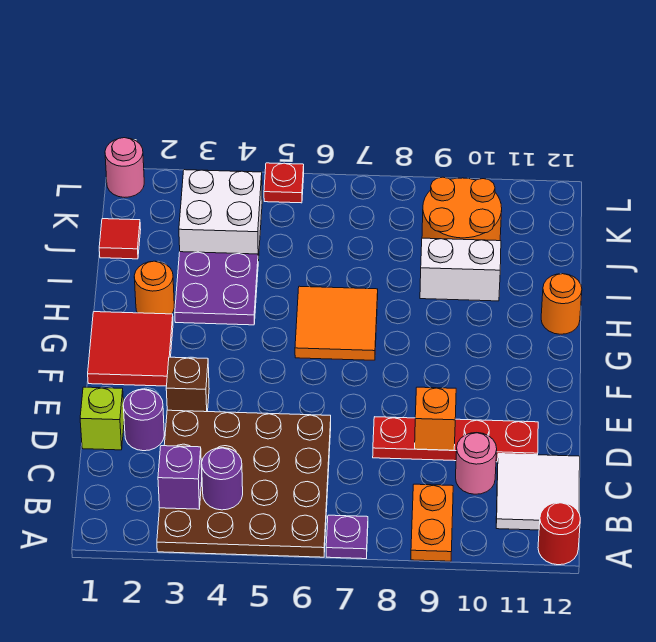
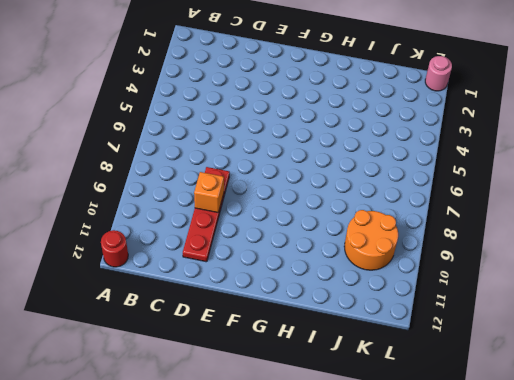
none -> brown plate A3:D6 level 1
none -> purple plate A7 level 1
none -> orange plate A9:B9 level 1

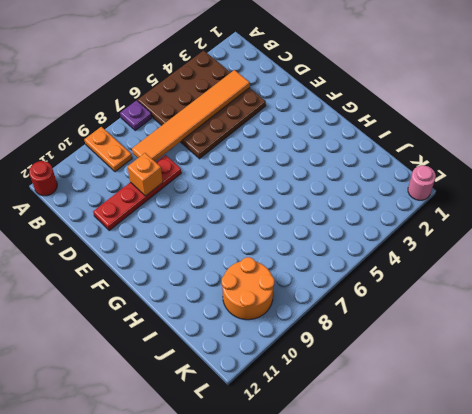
orange tile C3:C8 level 2 -> none
none -> white tile B11:C12 level 1
none -> pink round brick C10 level 1
none -> lime brick D1 level 1

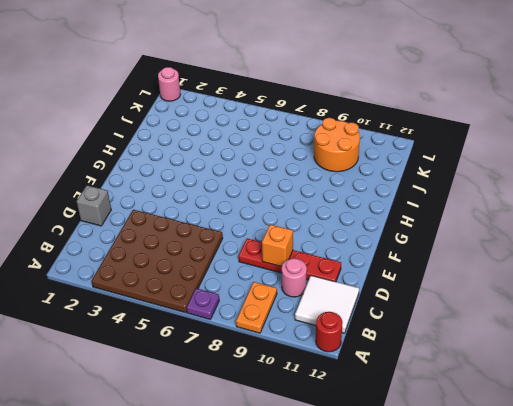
grey brick D1 level 1 -> lime brick D1 level 1
none -> purple round brick D2 level 1
none -> brown brick E3 level 1
none -> red tile F1:G2 level 1

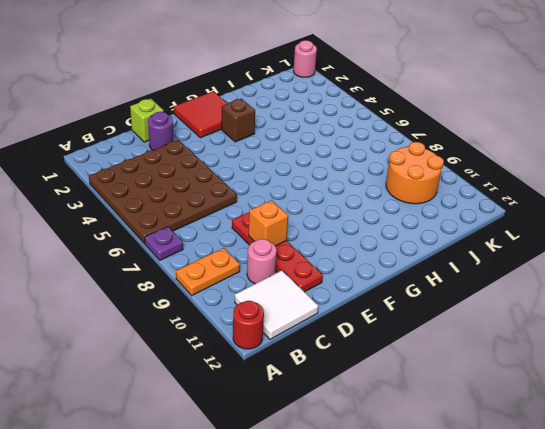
brown brick G3 level 1 -> brown brick E3 level 1
none -> orange tile G6:H7 level 1
none -> orange round brick H2 level 1
none -> purple plate H3:I4 level 1

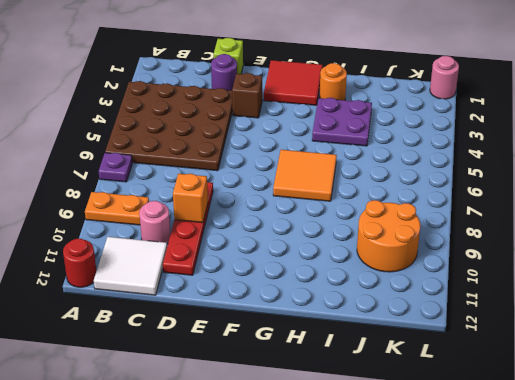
none -> orange round brick H12 level 1
none -> white brick I9:I10 level 1
none -> red tile J1 level 1

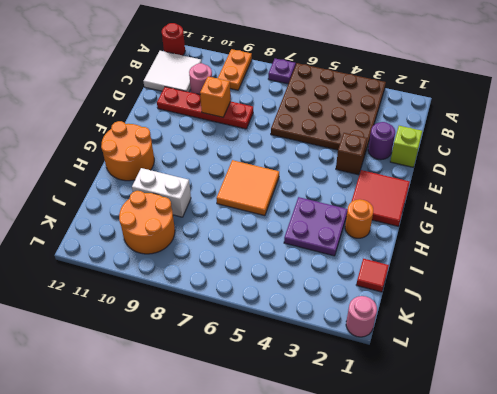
orange round brick G11:H12 level 1 -> orange round brick H12 level 1
none -> white brick J3:K4 level 1
none -> red plate L5 level 1
none -> purple brick B3 level 2

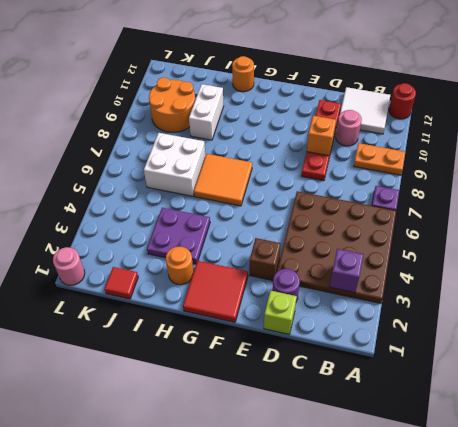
white brick I6:J7 level 1 -> white brick J3:K4 level 1
none -> red plate L5 level 1
none -> purple round brick B4 level 2

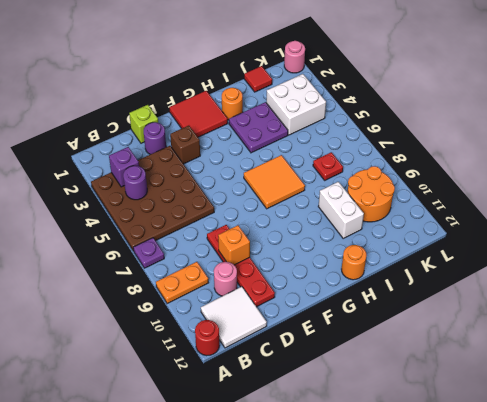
red plate J7 level 1 -> red plate L5 level 1

